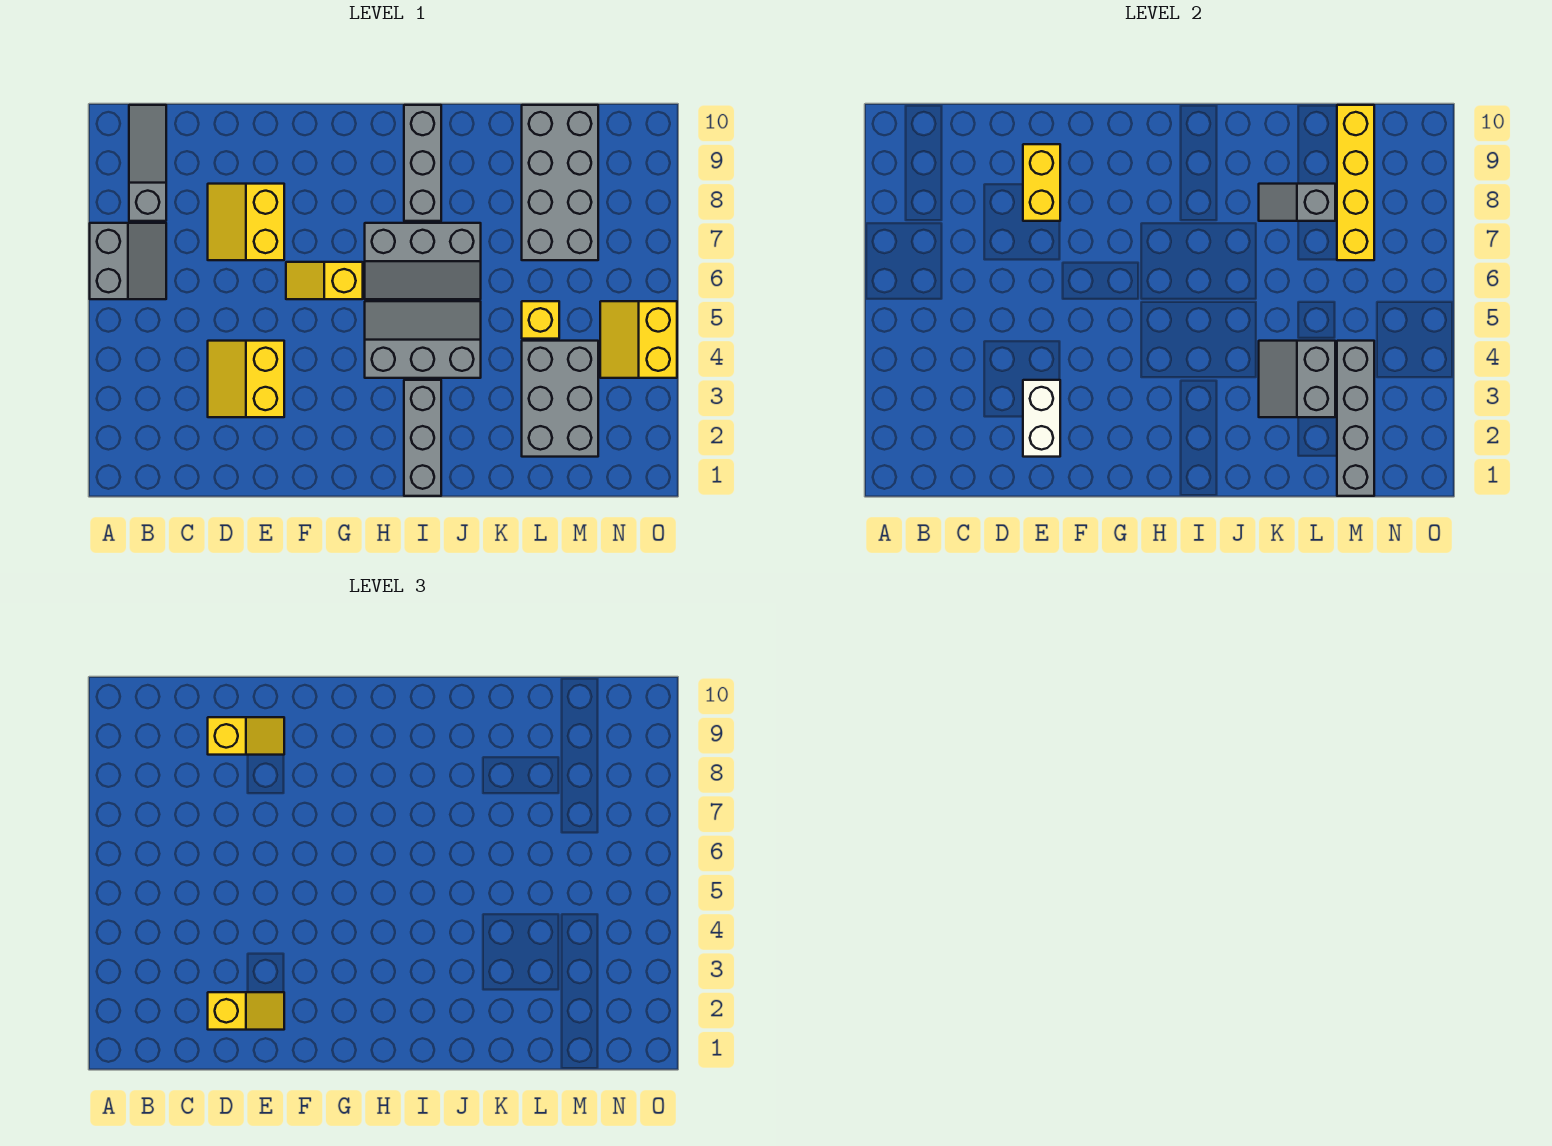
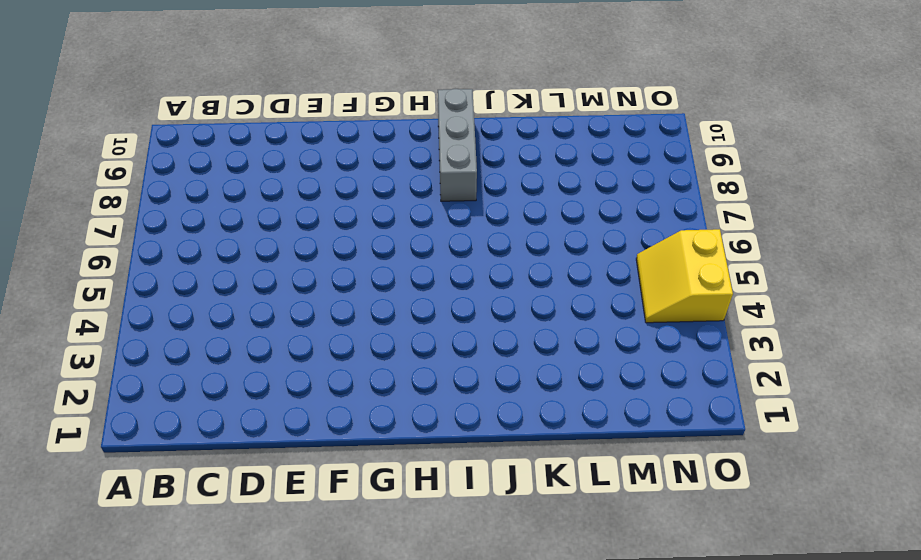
none -> grey slope A6:B7 level 1 top A
none -> grey slope B8:B10 level 1 top 8
none -> yellow slope D3:E4 level 1 top E

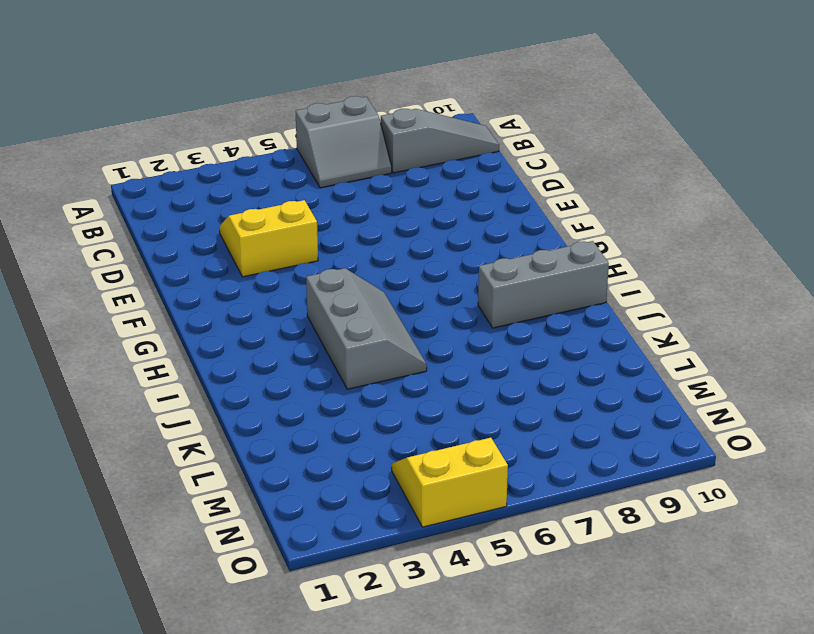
none -> yellow slope D7:E8 level 1 top E
none -> yellow slope F6:G6 level 1 top G
none -> grey slope H6:J7 level 1 top 7

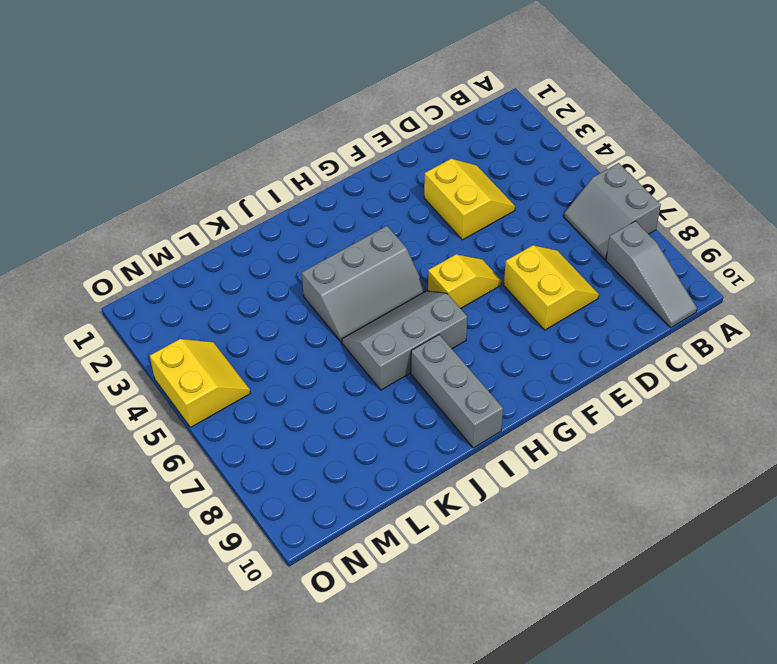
none -> grey brick I1:I3 level 1
none -> grey brick L2:M4 level 1
none -> yellow brick L5 level 1

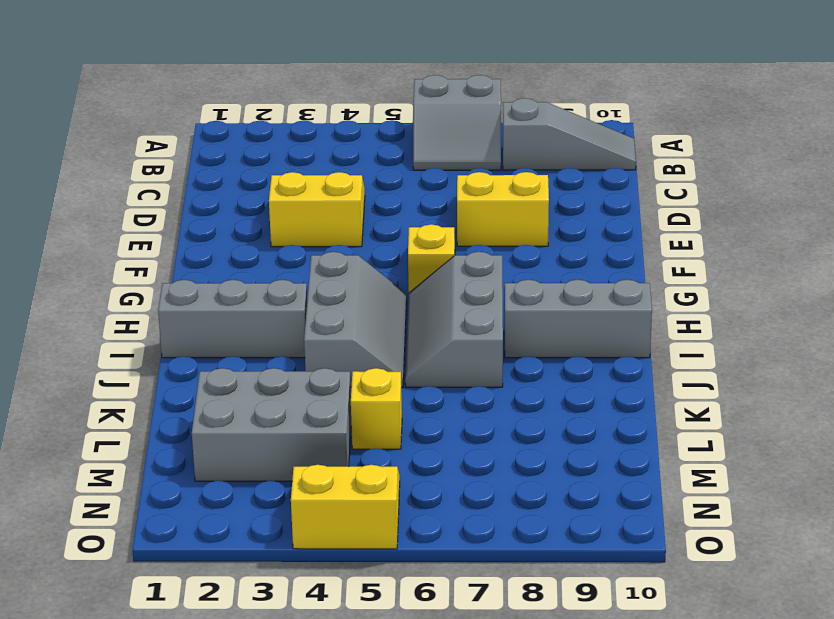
none -> grey brick L7:M10 level 1
none -> white brick E2:E3 level 2
none -> yellow brick E8:E9 level 2

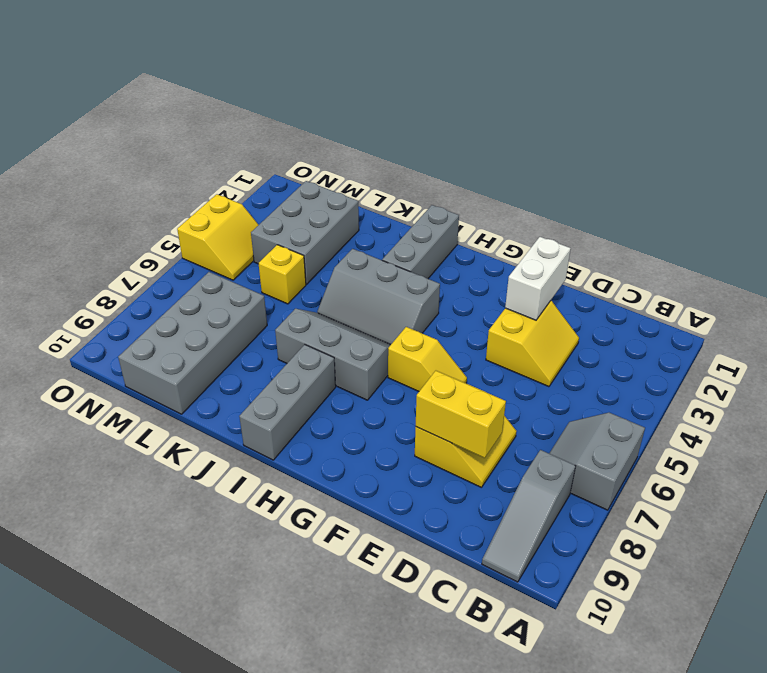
yellow brick D8:E8 level 2 -> yellow brick E8:E9 level 2
none -> grey slope K3:L4 level 2 top L
none -> grey slope K8:L8 level 2 top L
none -> grey brick M1:M4 level 2

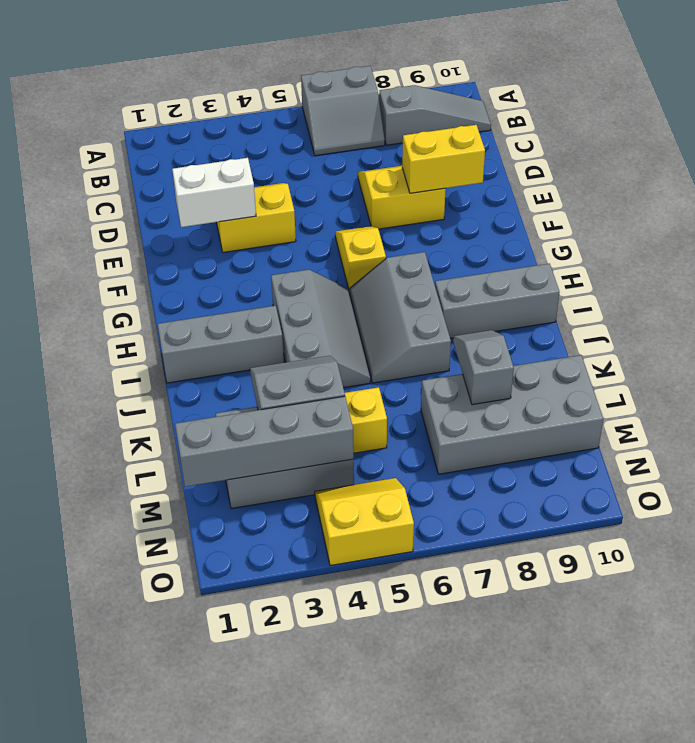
none -> yellow brick M7:M10 level 2
none -> yellow slope D2:E2 level 3 top D
none -> yellow slope D9:E9 level 3 top D

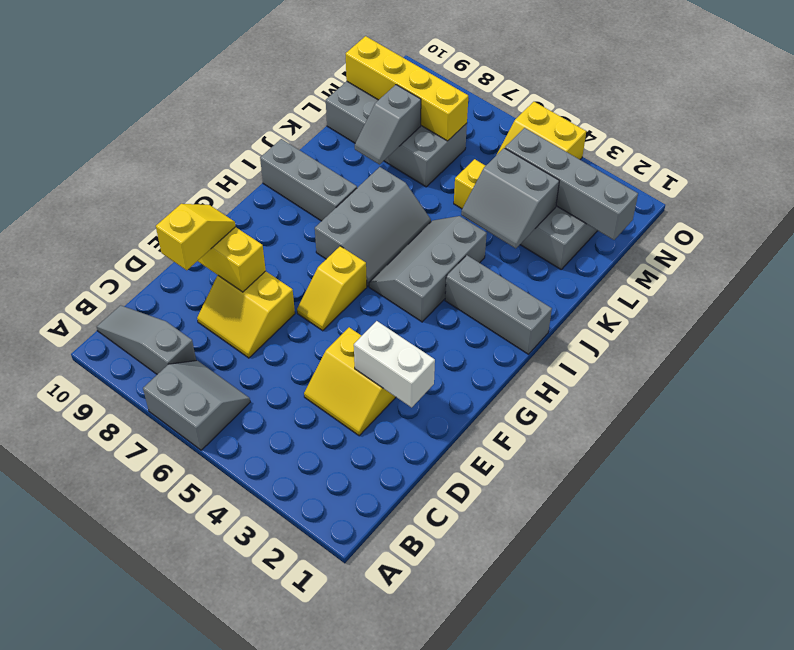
none -> yellow slope D2:E2 level 3 top D

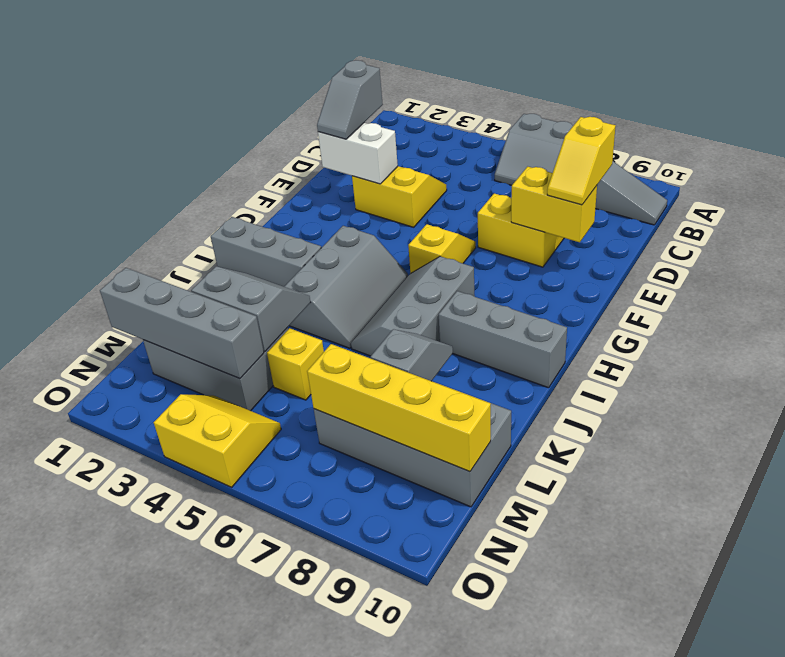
grey slope D2:E2 level 3 top D -> yellow slope D2:E2 level 3 top D

